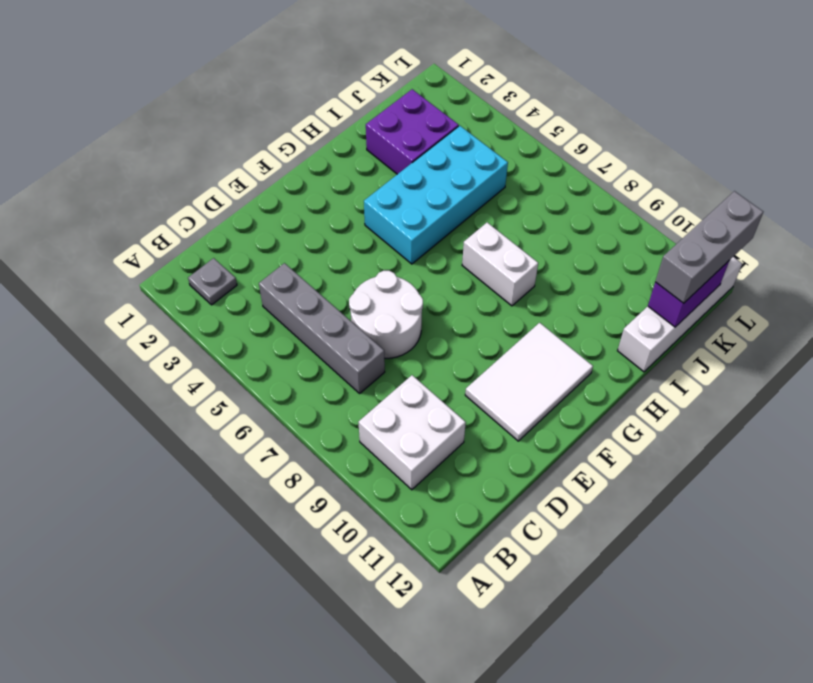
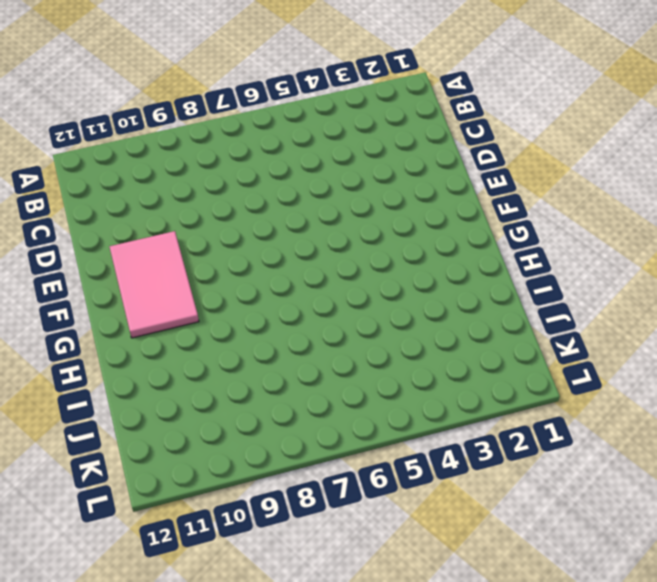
pink tile E10:G11 level 1 -> white tile E10:G11 level 1
none -> grey plate B2 level 1
none -> white brick B9:C10 level 1

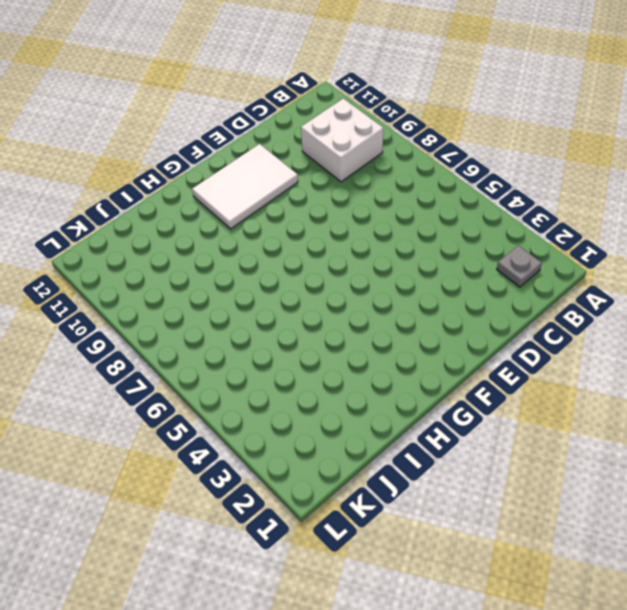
none -> grey brick C4:C7 level 1
none -> white round brick D6:E7 level 1

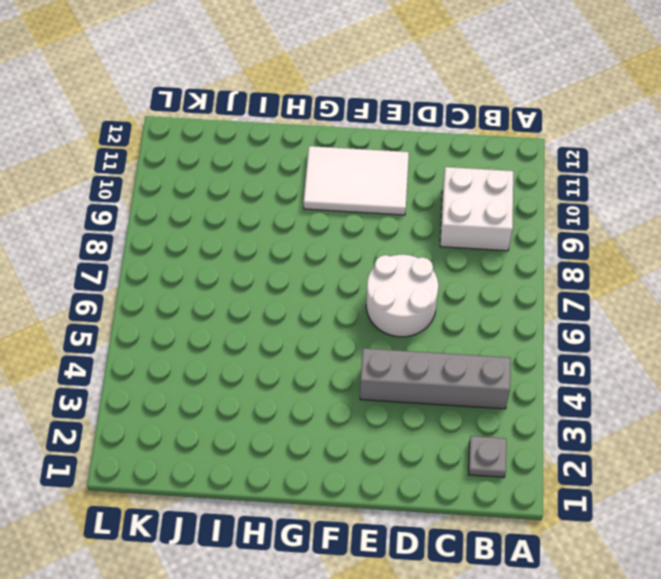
grey brick B4:E4 level 1 -> grey brick C4:C7 level 1
none -> cyan brick G4:J5 level 1
none -> white brick H7:H8 level 1

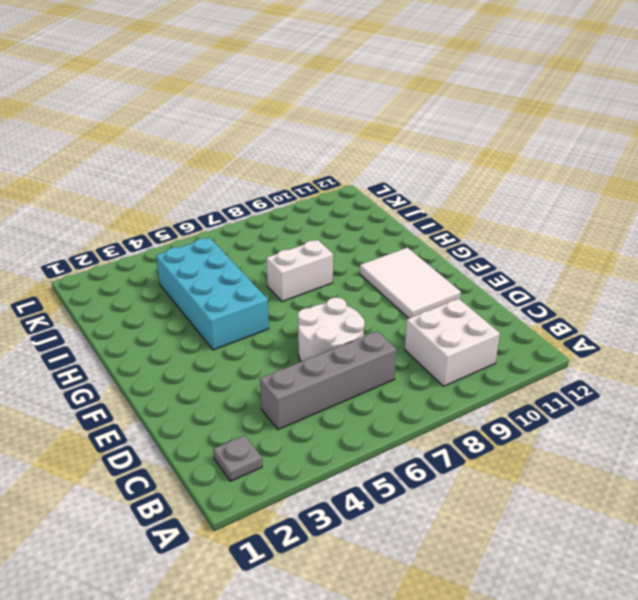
none -> purple brick I2:J3 level 1
none -> white brick I12:L12 level 1

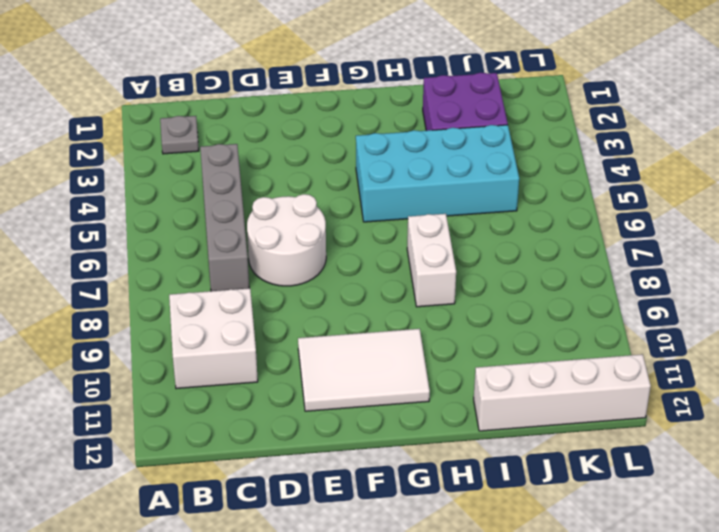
none -> purple brick J12:K12 level 2
none -> grey brick J12:L12 level 3

